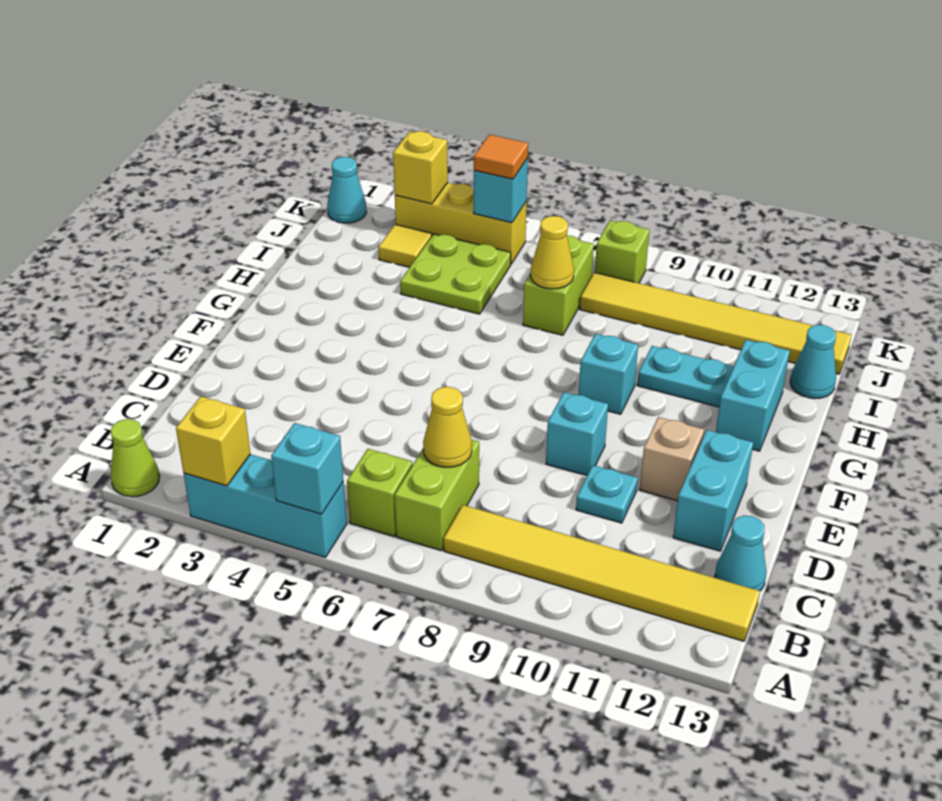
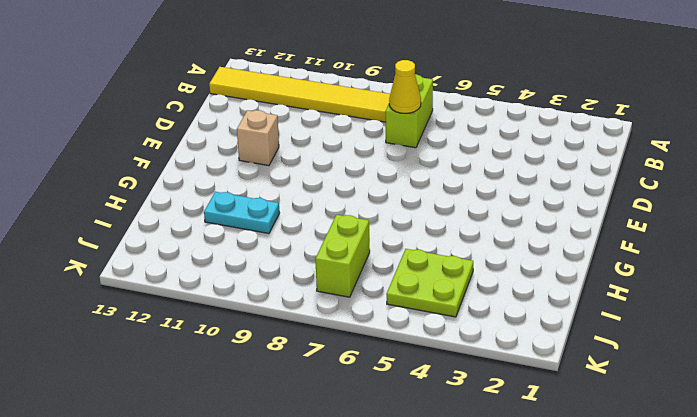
none -> lime cone A1 level 1
none -> cyan brick A3:A5 level 1
none -> lime brick B6 level 1

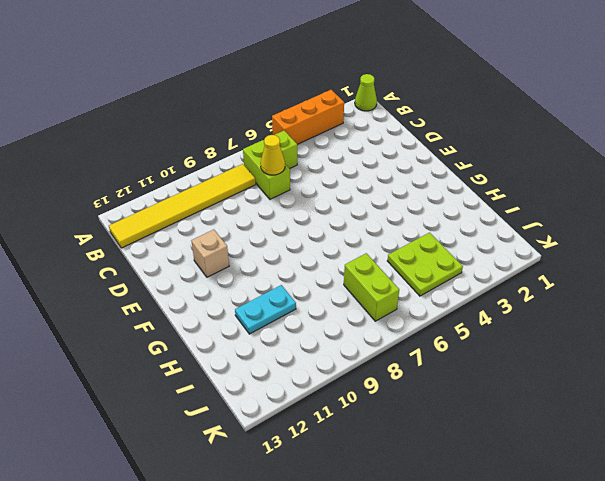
orange brick A3:A5 level 1 -> cyan brick A3:A5 level 1
none -> cyan cone C13 level 1
none -> cyan plate D10 level 1
none -> cyan brick D12:E12 level 1

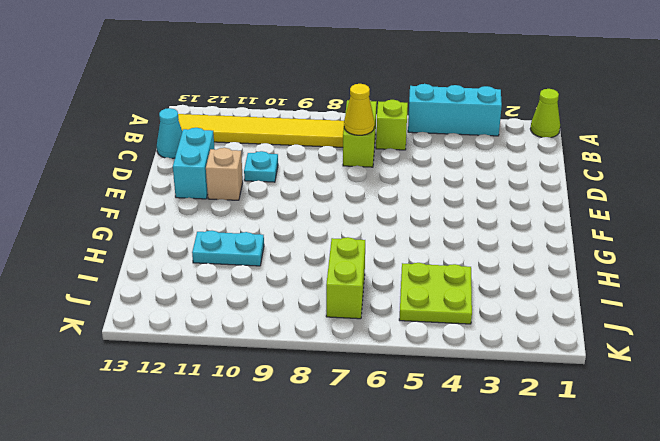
none -> cyan brick E9 level 1
none -> cyan brick G9 level 1
none -> cyan brick G12:H12 level 1

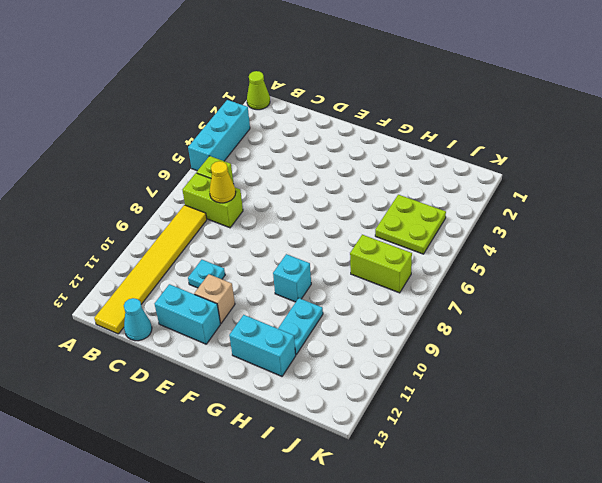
none -> cyan brick E9 level 1
none -> cyan cone I13 level 1
none -> yellow tile J3 level 1

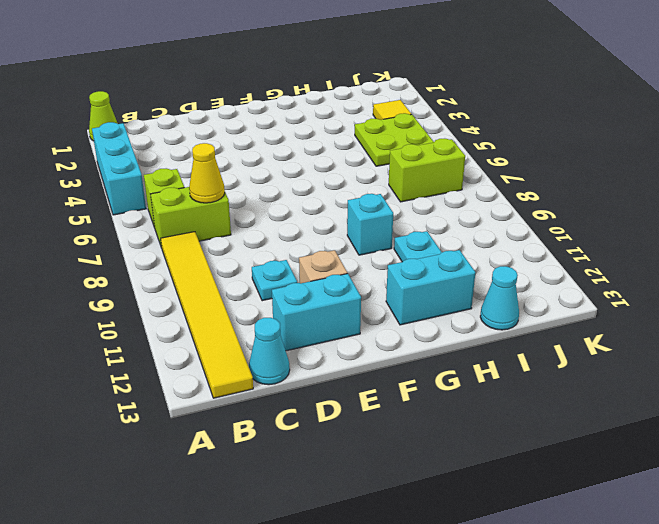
none -> cyan brick E9 level 1
none -> yellow tile J8:J13 level 1
none -> cyan cone K1 level 1

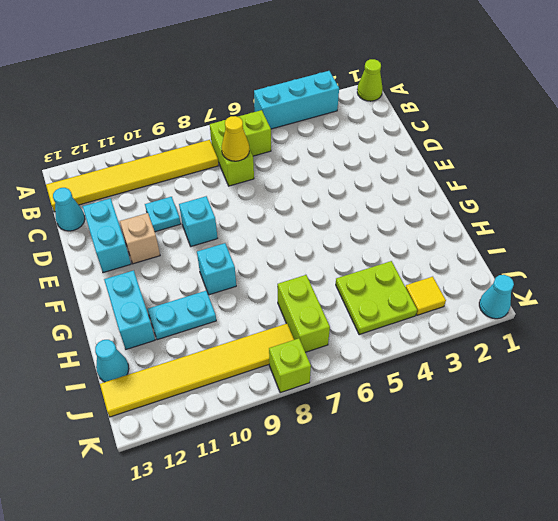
none -> yellow brick K3:K5 level 1
none -> yellow brick A3 level 2
none -> cyan brick A5 level 2

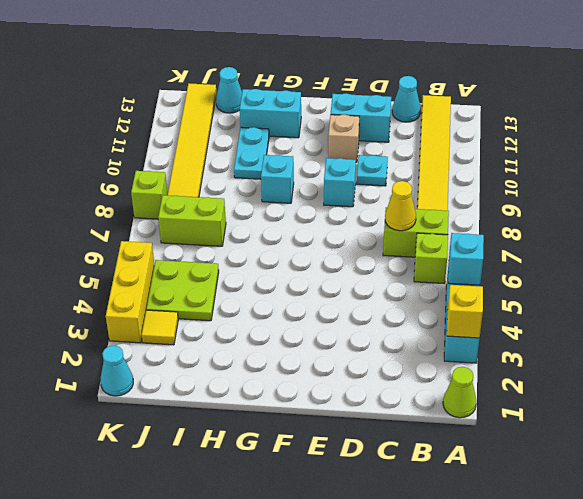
none -> yellow cone I7 level 2
none -> yellow brick K3 level 2
none -> cyan brick K5 level 2

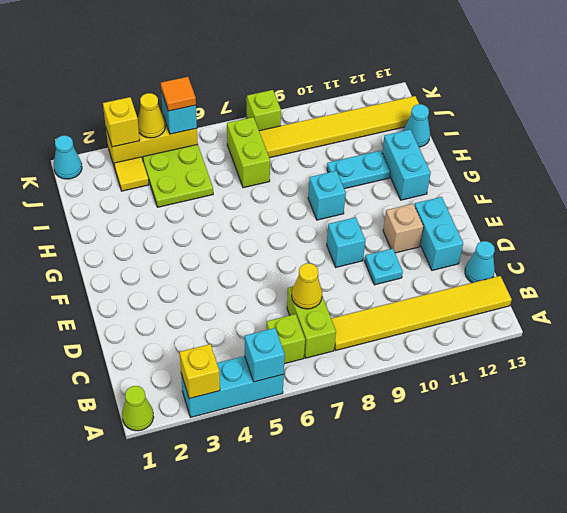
yellow cone K4 level 2 -> yellow cone I7 level 2

